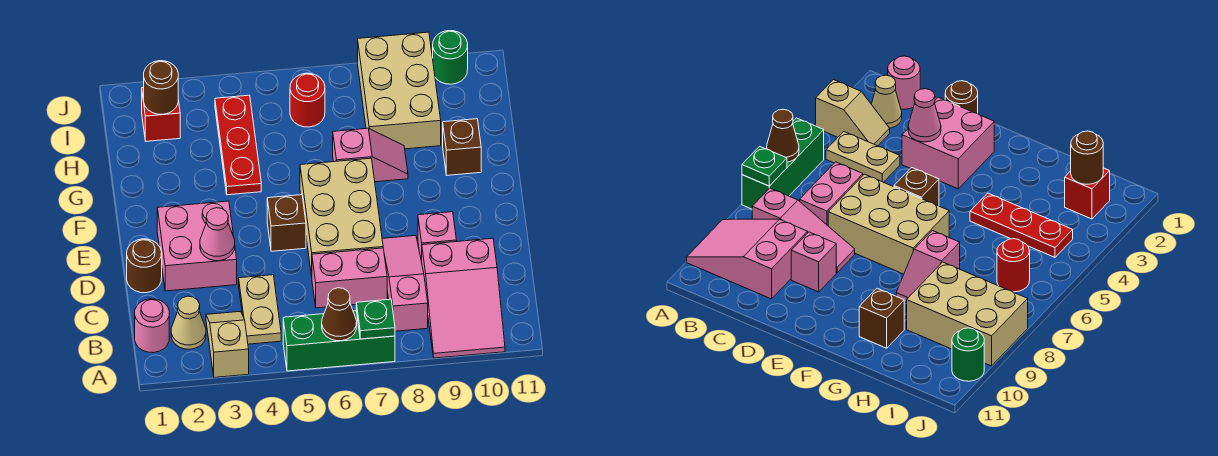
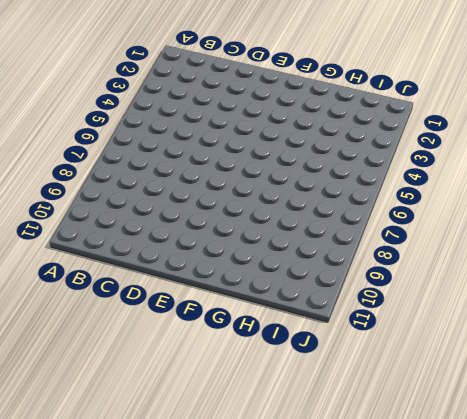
none -> tan slope A3:B3 level 1 top A
none -> green brick A5:A7 level 1
none -> pink slope A9:C10 level 1 top C

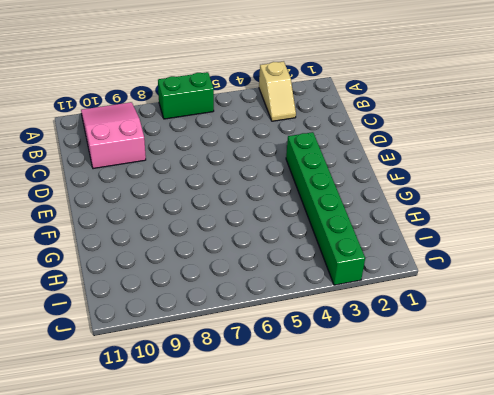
green brick A6:A7 level 1 -> green brick A5:A7 level 1
green brick E3:J3 level 1 -> pink brick D2:E3 level 1
none -> pink round brick B1 level 1
none -> tan cone B2 level 1
none -> tan plate B4:C4 level 1

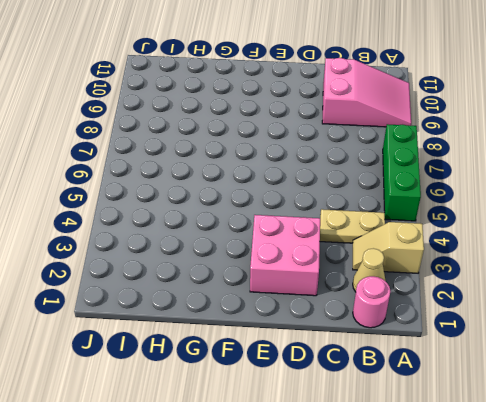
none -> pink slope B8:D8 level 1 top B
none -> pink brick C6:C7 level 1
none -> brown round brick D1 level 1

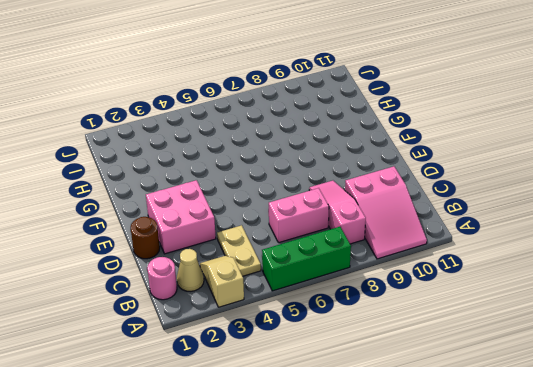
none -> tan brick D6:F7 level 1
none -> pink brick D9 level 1
none -> brown brick E5 level 1

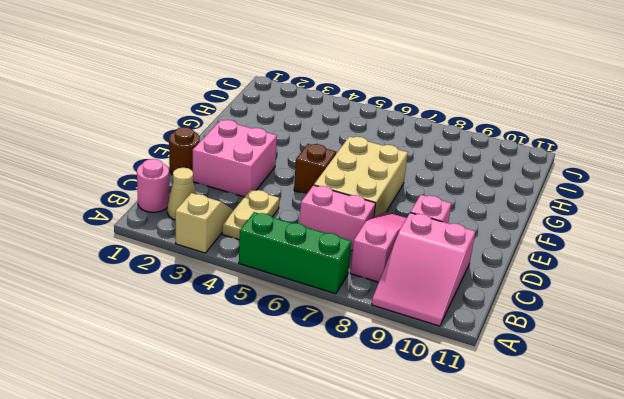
none -> red plate G4:I4 level 1
none -> pink slope G7:G8 level 1 top 7
none -> brown brick G10 level 1

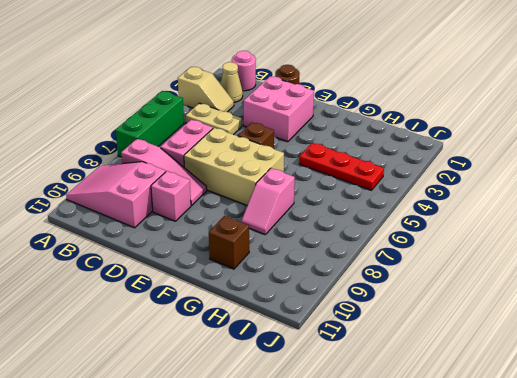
none -> tan brick H8:J9 level 1
none -> red brick I2 level 1
none -> red round brick I6 level 1

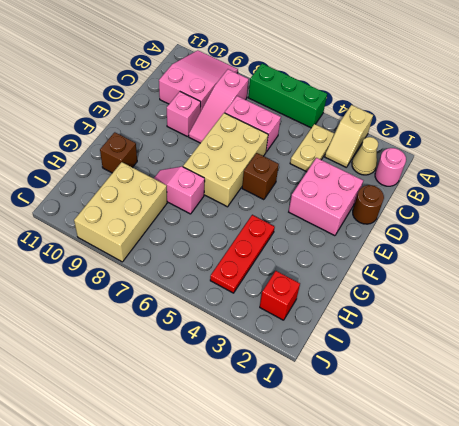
none -> red round brick I6 level 1
none -> green round brick J10 level 1
none -> brown cone A6 level 2

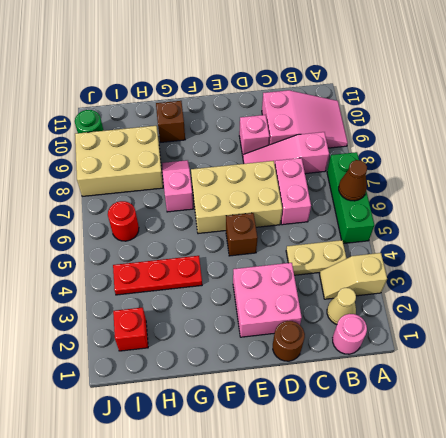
none -> green plate A7 level 2
none -> pink cone D3 level 2
none -> brown round brick I2 level 2

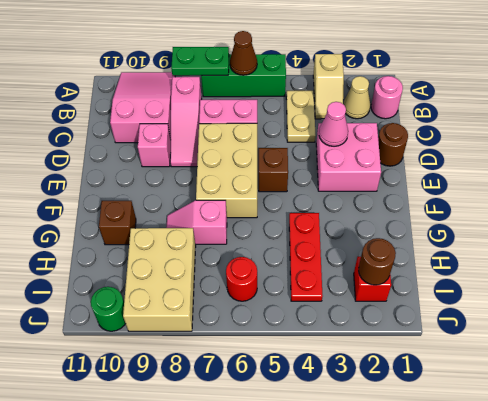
green plate A7:A8 level 2 -> green plate A7 level 2

